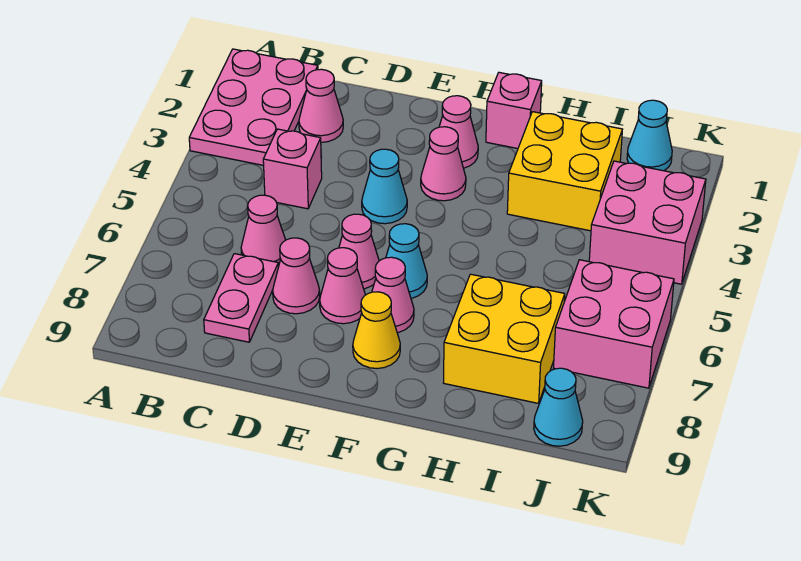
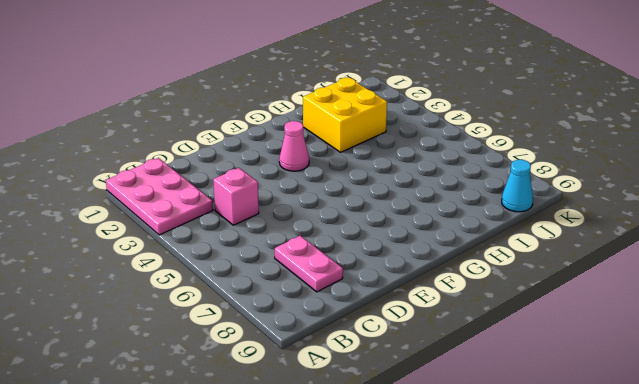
none -> pink cone C2 level 1
none -> pink cone C6 level 1
none -> pink cone D7 level 1

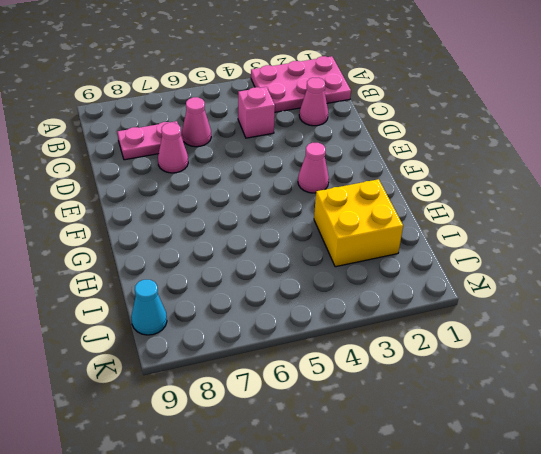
none -> cyan cone E4 level 1
none -> pink cone E6 level 1
none -> pink cone E7 level 1

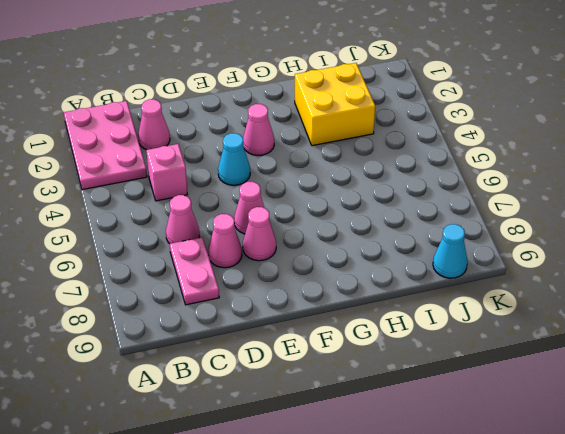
none -> pink cone F2 level 1
none -> cyan cone F6 level 1
none -> pink cone F7 level 1

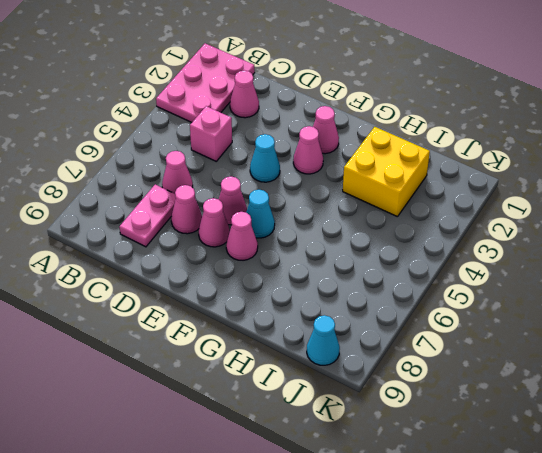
none -> yellow cone F8 level 1
none -> pink brick G1 level 1
none -> yellow brick H7:I8 level 1

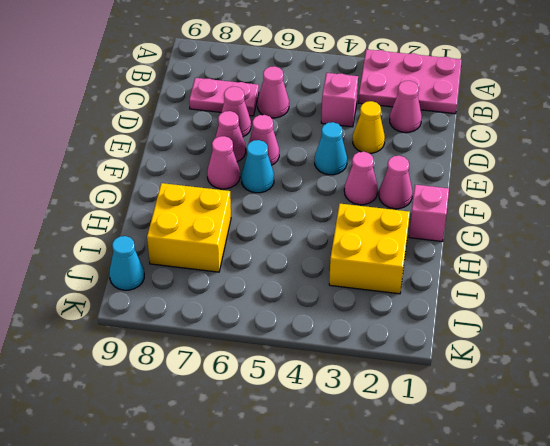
yellow cone D3 level 1 -> yellow cone F8 level 1
none -> cyan cone J1 level 1
none -> pink brick J3:K4 level 1
none -> pink brick J6:K7 level 1

